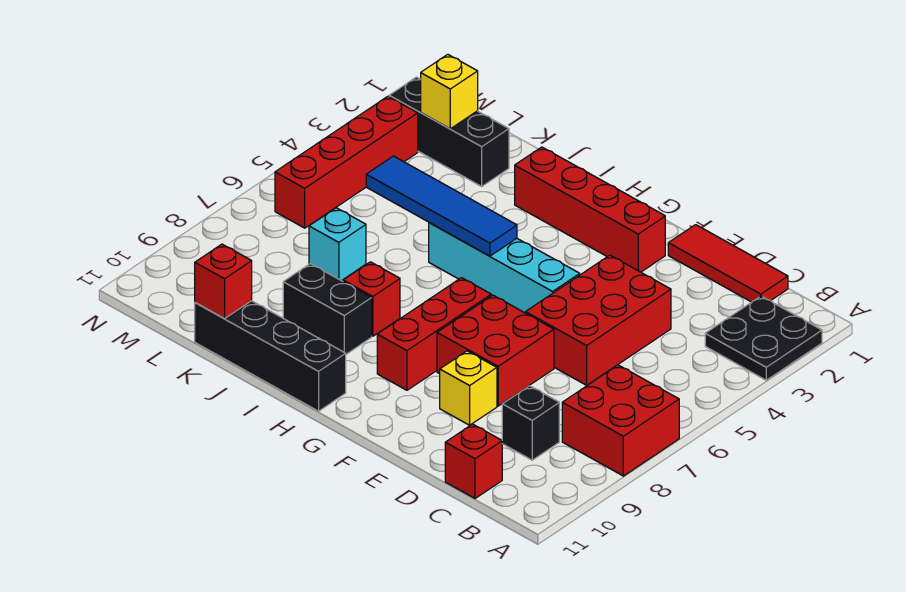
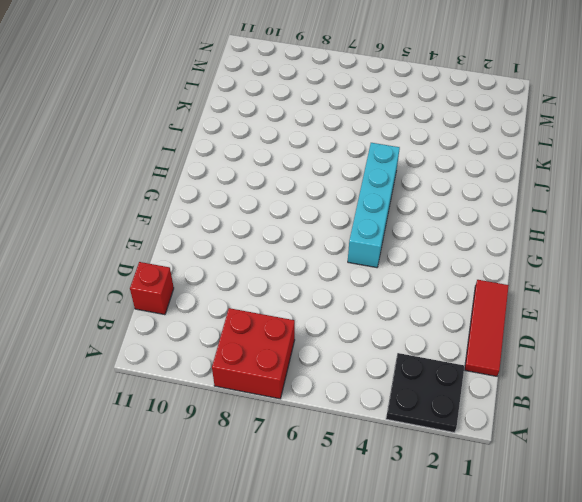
none -> black brick C9 level 1
none -> red brick D4:E6 level 1
none -> red brick E7:F8 level 1

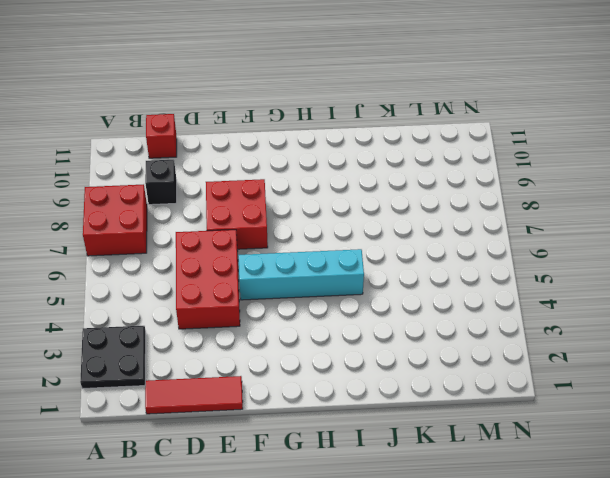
none -> yellow brick E9 level 1
none -> red brick F2:I2 level 1
none -> red brick G7:G9 level 1

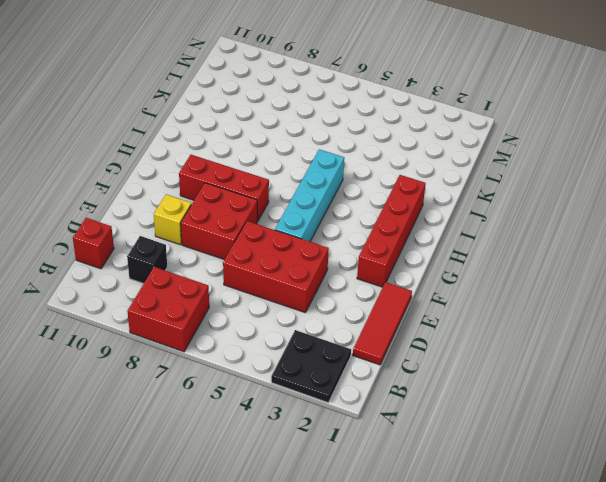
none -> black brick H11:K11 level 1
none -> red brick I8 level 1
none -> black brick I9:J9 level 1

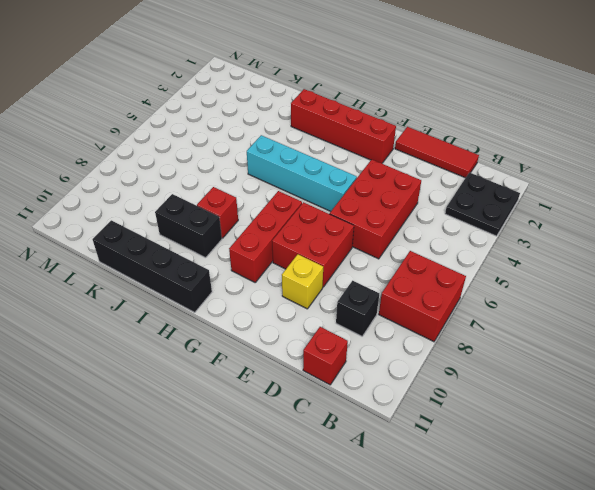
none -> black brick K2:M2 level 1
none -> cyan brick K7 level 1
none -> red brick M3:M6 level 1

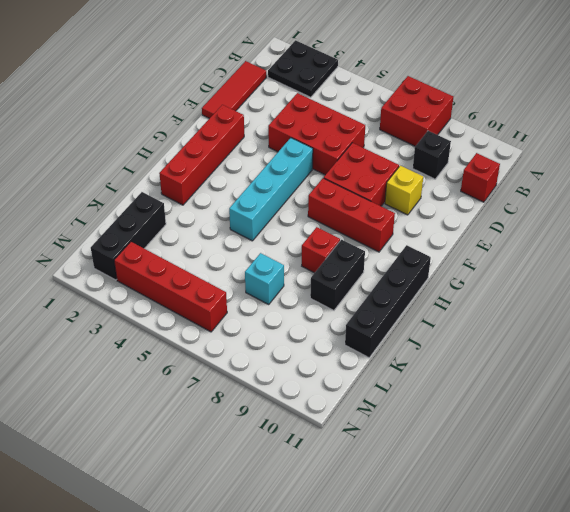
none -> blue tile H5:K5 level 2
none -> red brick K11 level 2
none -> yellow brick L2 level 2

